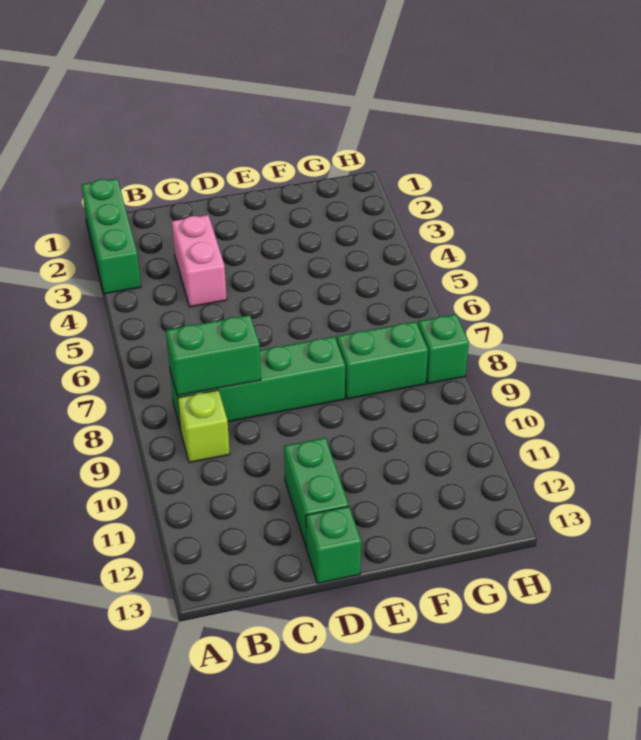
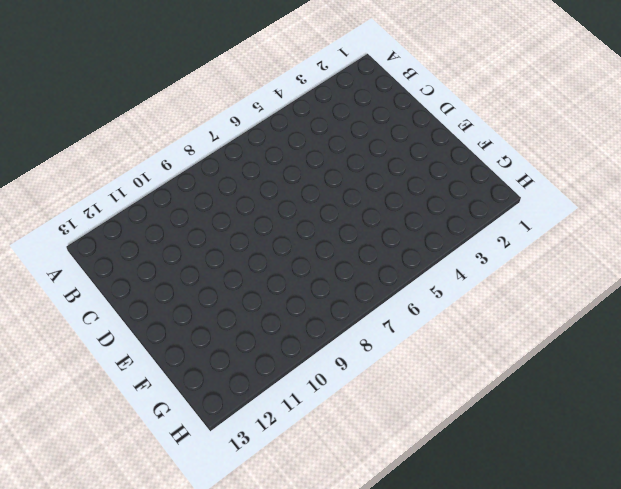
none -> green brick A1:A3 level 1
none -> green brick B8:E8 level 1

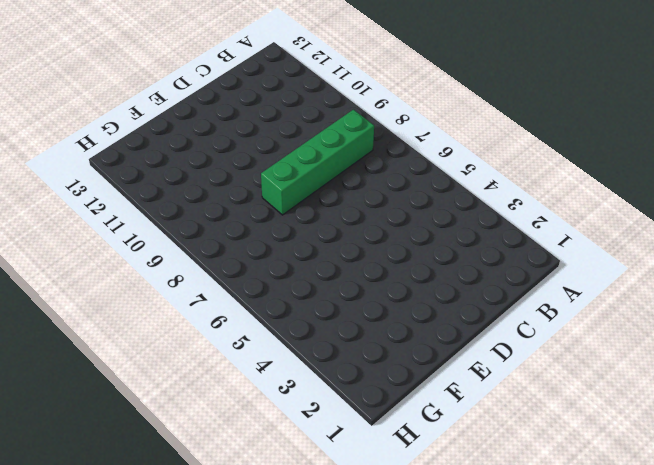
none -> green brick A1:A3 level 1
none -> lime brick B9 level 1

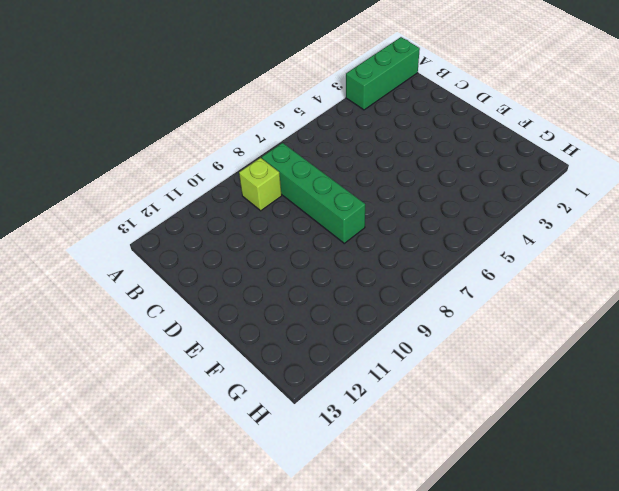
none -> pink brick C3:C4 level 1
none -> green brick D11:D12 level 1

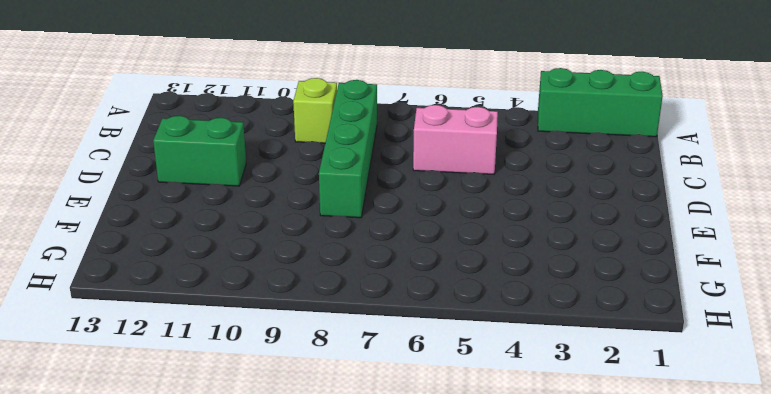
pink brick C5:C6 level 1 -> pink brick C3:C4 level 1
none -> green brick D13 level 1
none -> green brick F8:G8 level 1

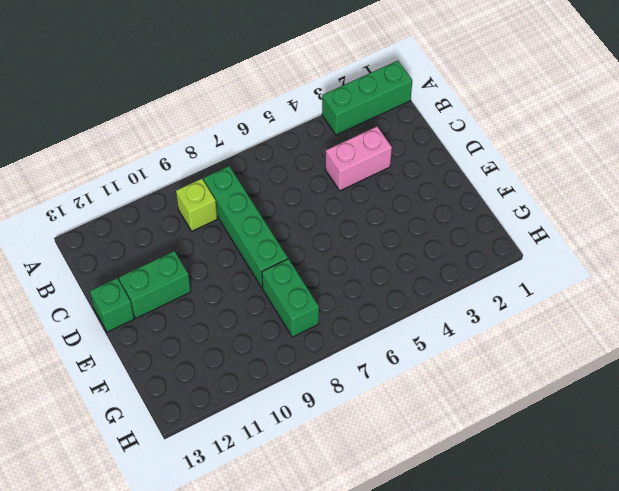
none -> green brick H8 level 1
none -> green brick B8:C8 level 2

